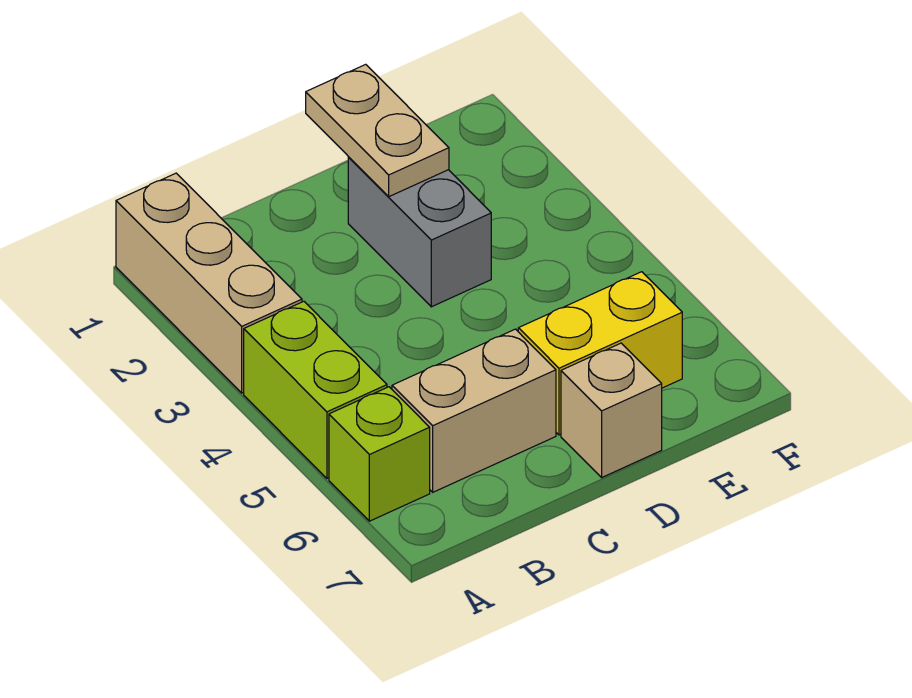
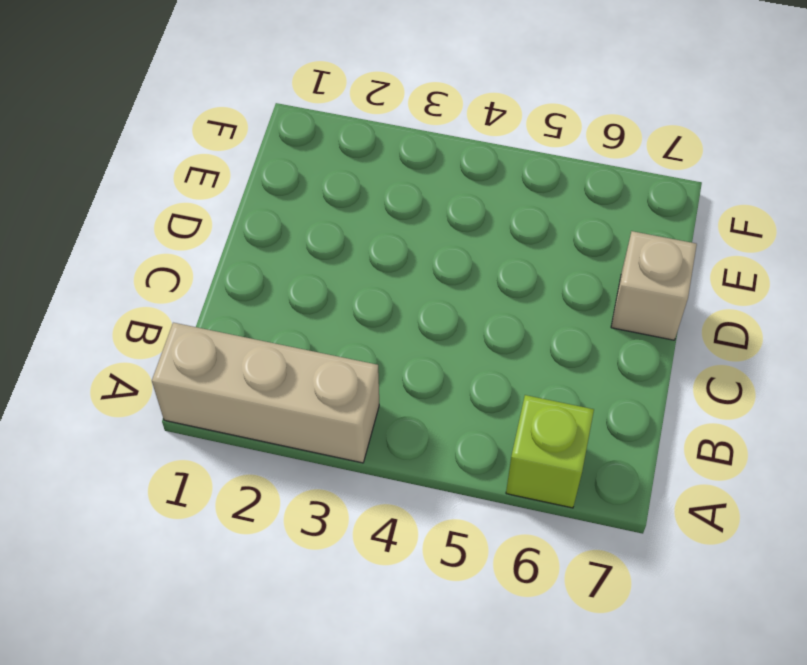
none -> lime brick A4:A5 level 1
none -> tan brick B6:C6 level 1

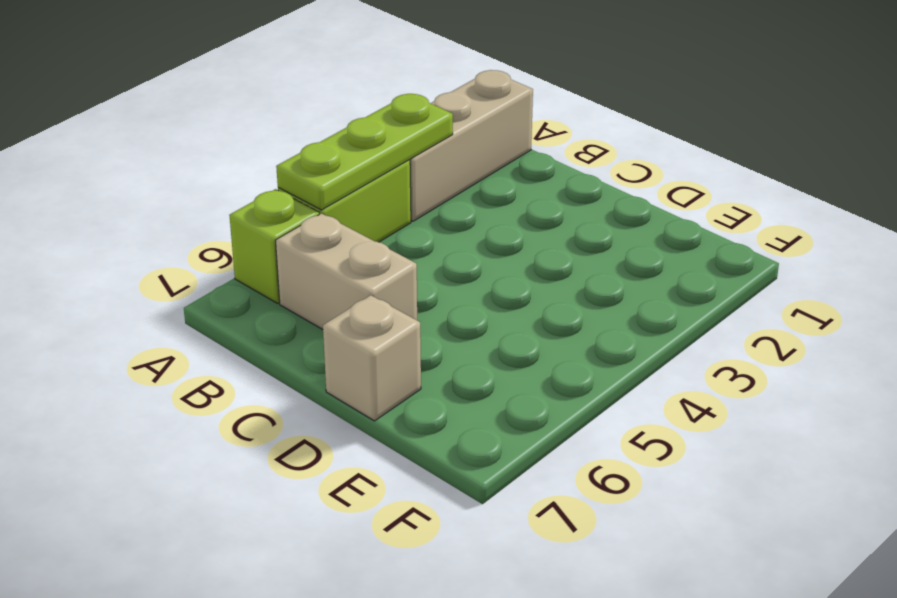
lime plate A3:A5 level 2 -> none
none -> grey brick D2:D3 level 1
none -> yellow brick D6:E6 level 1

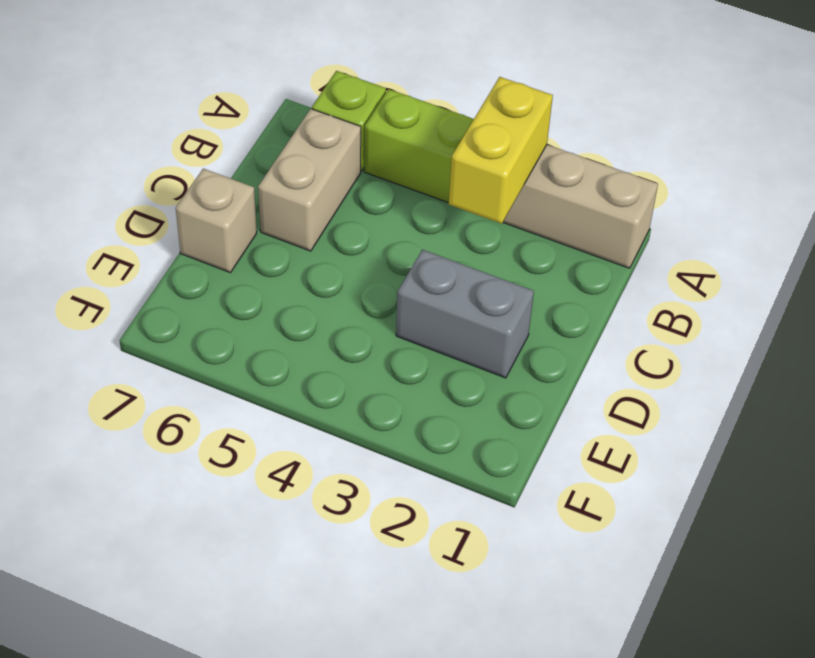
yellow brick A3:B3 level 2 -> yellow brick D6:E6 level 1
none -> tan plate D1:D2 level 2

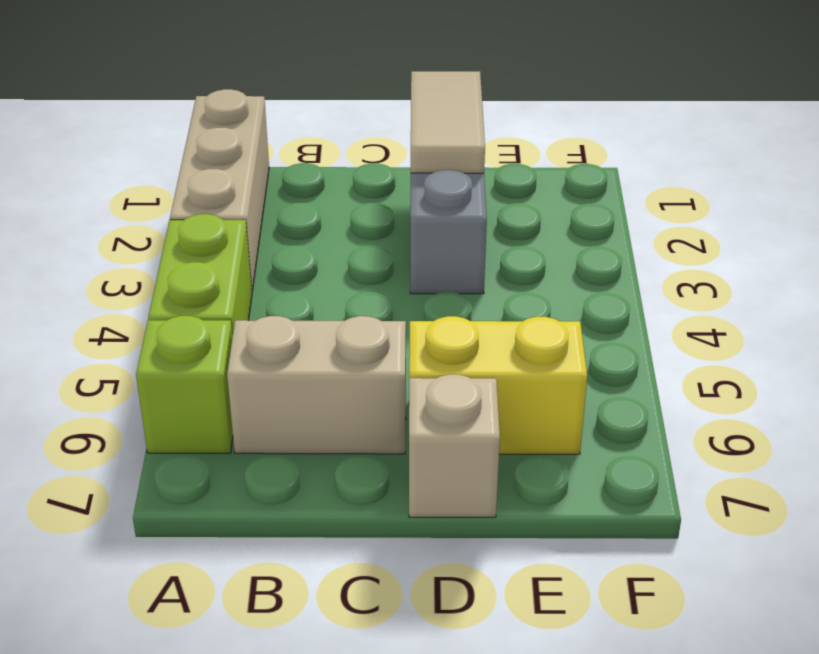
tan tile D1:D2 level 2 -> tan plate D1:D2 level 2

